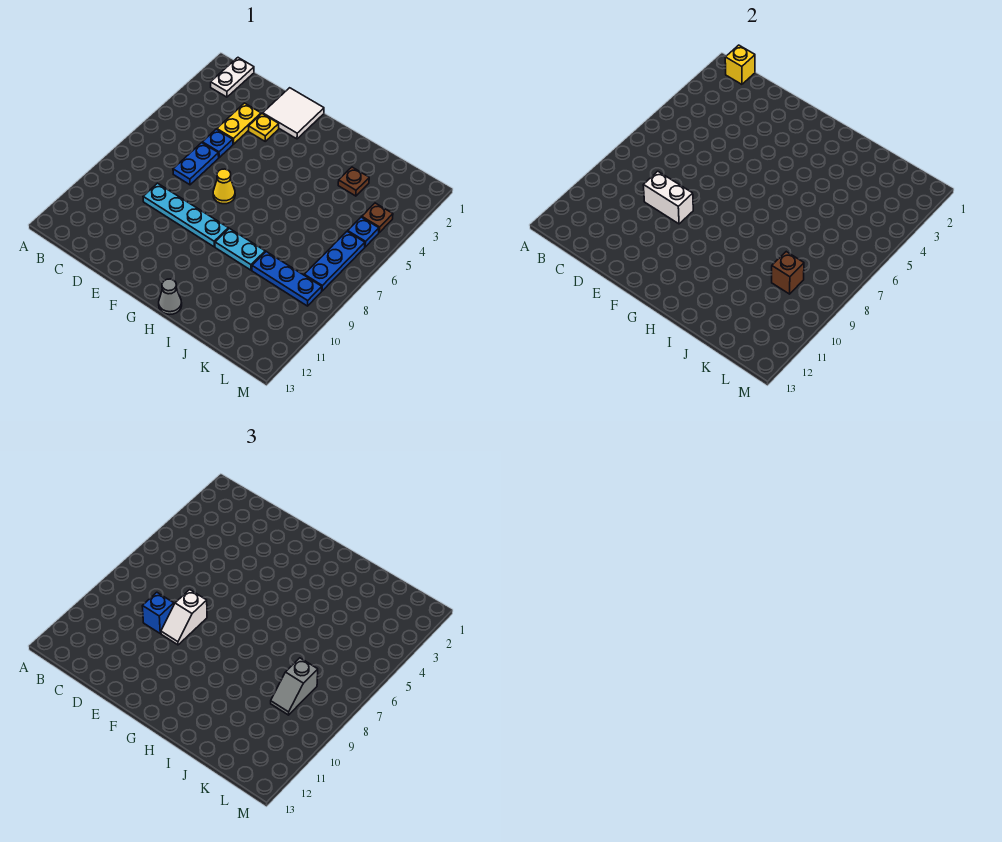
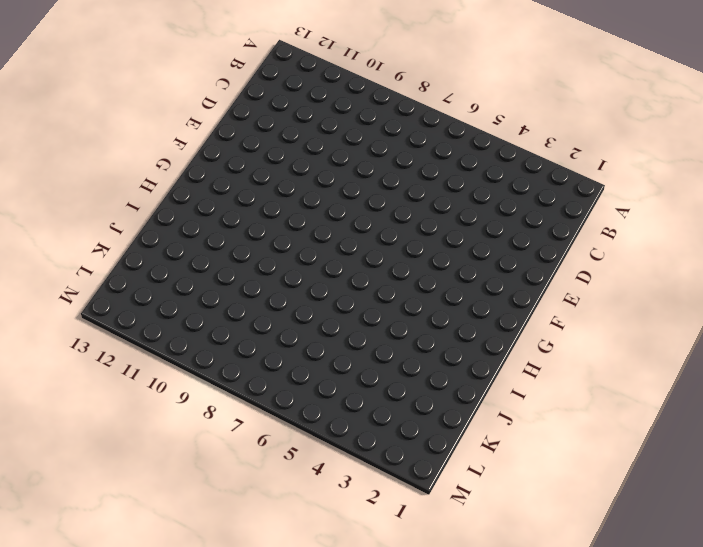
none -> white plate B1:B2 level 1
none -> yellow plate D3:D4 level 1
none -> blue plate D5 level 1

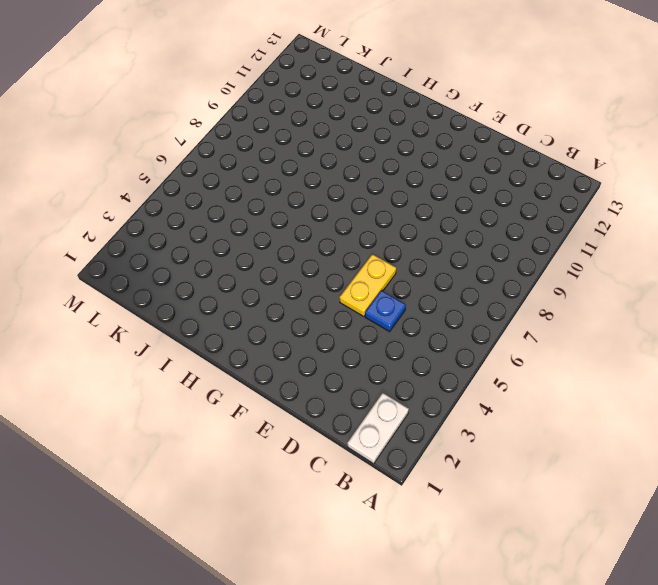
yellow plate E5:E6 level 1 -> yellow plate D3:D4 level 1
none -> blue plate D6:D7 level 1
none -> cyan plate D9:G9 level 1
none -> white tile E1:F2 level 1

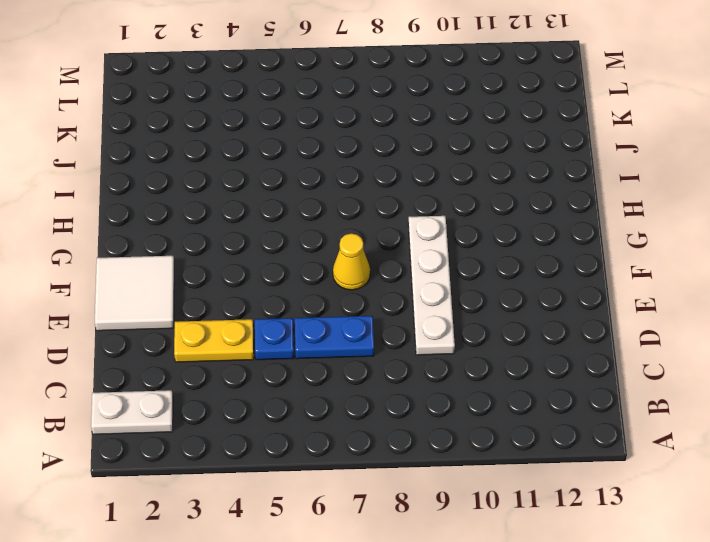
white plate D9:G9 level 1 -> cyan plate D9:G9 level 1
none -> yellow plate E3 level 1
none -> cyan plate H9:I9 level 1
none -> grey cone H13 level 1

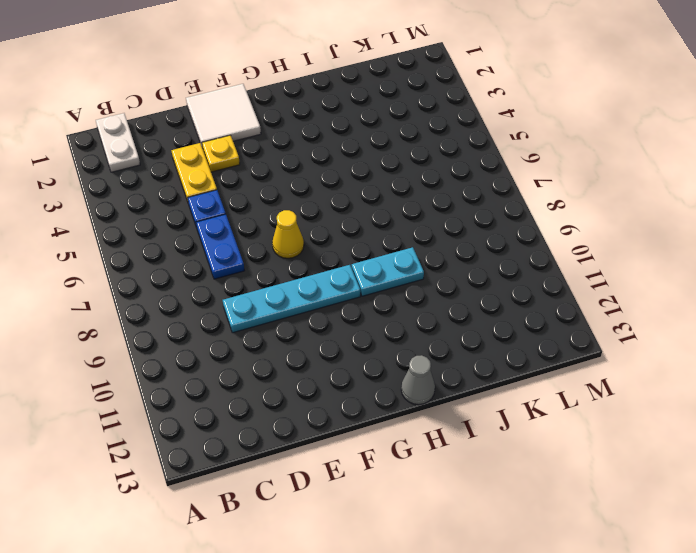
none -> brown plate J3 level 1
none -> blue plate J9:L9 level 1
none -> brown plate L4 level 1

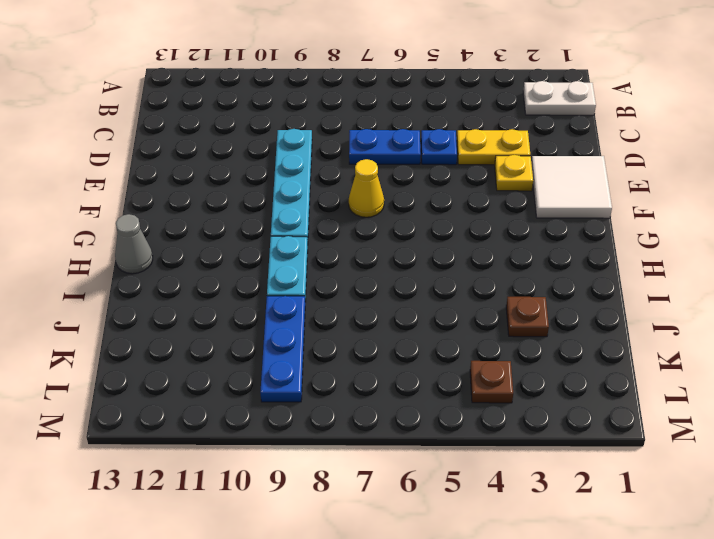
none -> blue plate L5 level 1
none -> blue plate L6:L8 level 1
none -> yellow brick B1 level 2

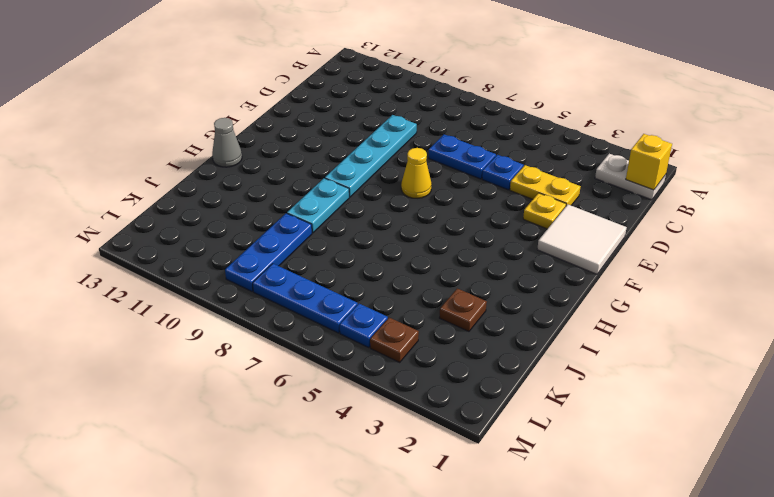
none -> white brick D9:E9 level 2
none -> brown brick K9 level 2
none -> blue brick D9 level 3

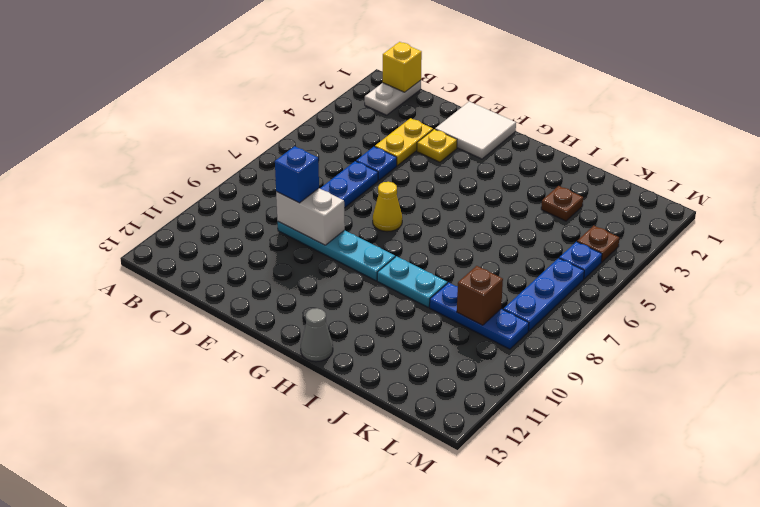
none -> white slope E8:E9 level 3 top 8
none -> grey slope K8:K9 level 3 top 8

